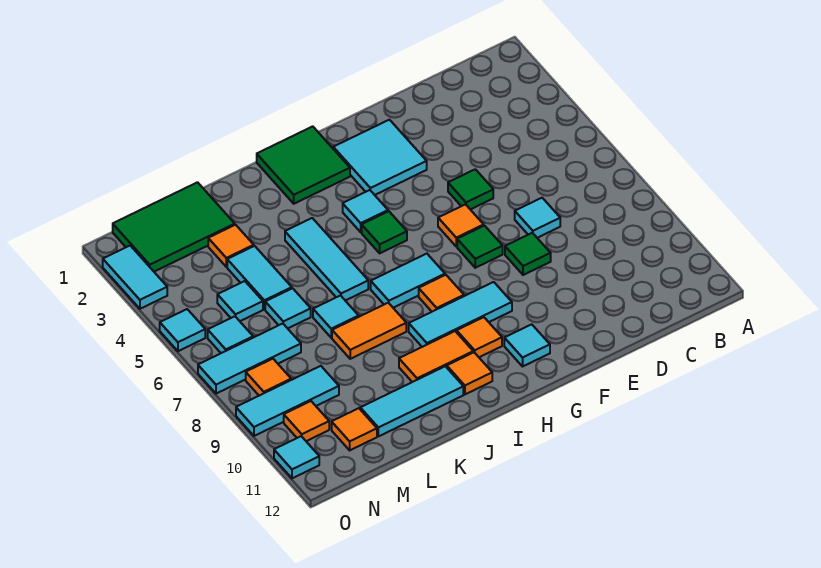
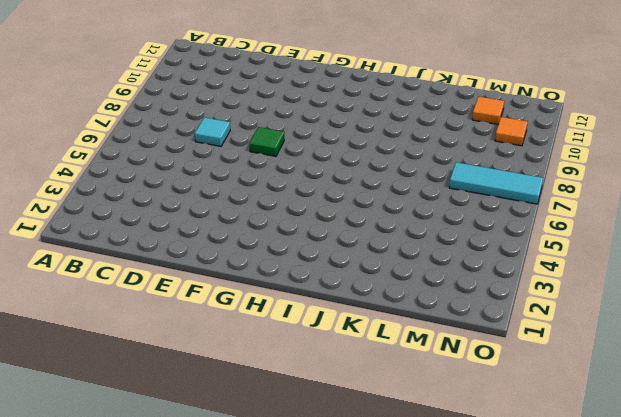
none -> green tile E5 level 1
none -> green tile E8 level 1
none -> cyan tile F2:G3 level 1
none -> orange tile F6 level 1

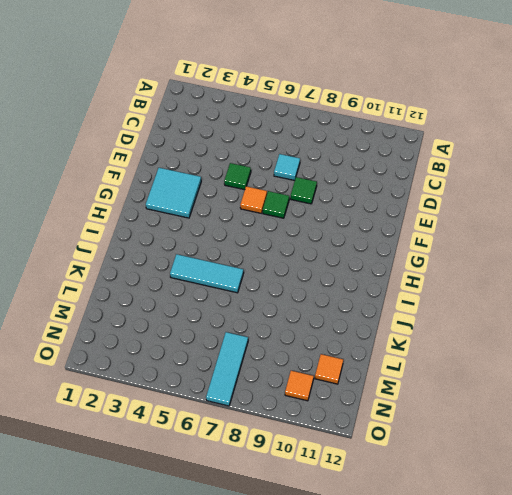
none -> cyan tile G9:I9 level 1
none -> cyan tile G11 level 1
none -> green tile H1:I2 level 1
none -> cyan tile H4 level 1

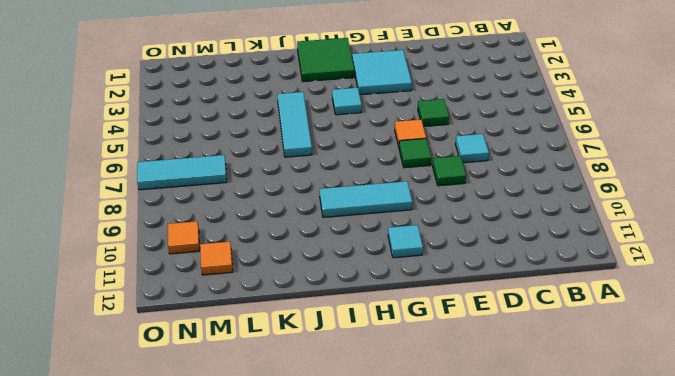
none -> green tile H5 level 1
none -> cyan tile H7:I7 level 1
none -> orange tile H8 level 1
none -> orange tile H10 level 1

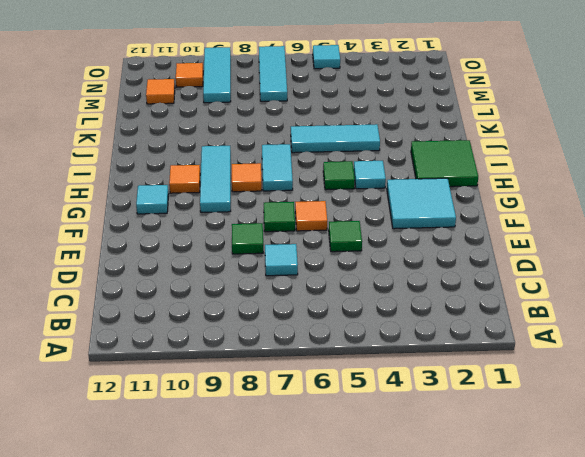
none -> orange tile I10:J10 level 1
none -> orange tile I11 level 1
none -> orange tile J8:K8 level 1
none -> cyan tile J11:L11 level 1

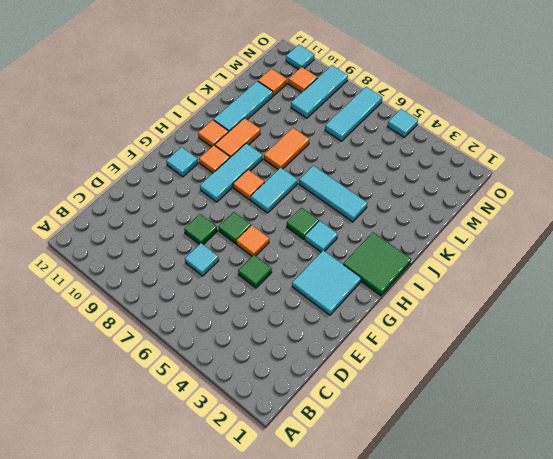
none -> cyan tile K7 level 1
none -> green tile L1:N2 level 1
none -> orange tile L3 level 1
none -> cyan tile L4:L5 level 1

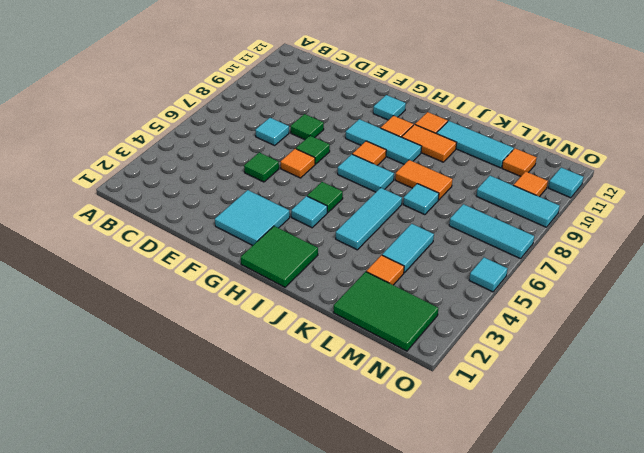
none -> cyan tile L6 level 1
none -> cyan tile M5 level 1
none -> cyan tile N6 level 1
none -> orange tile N8 level 1

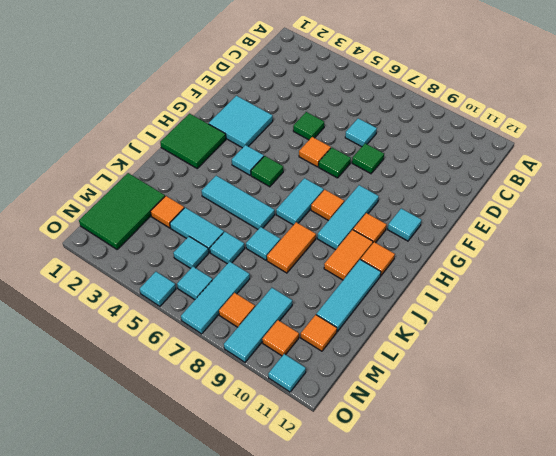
none -> cyan tile O2:O3 level 1

